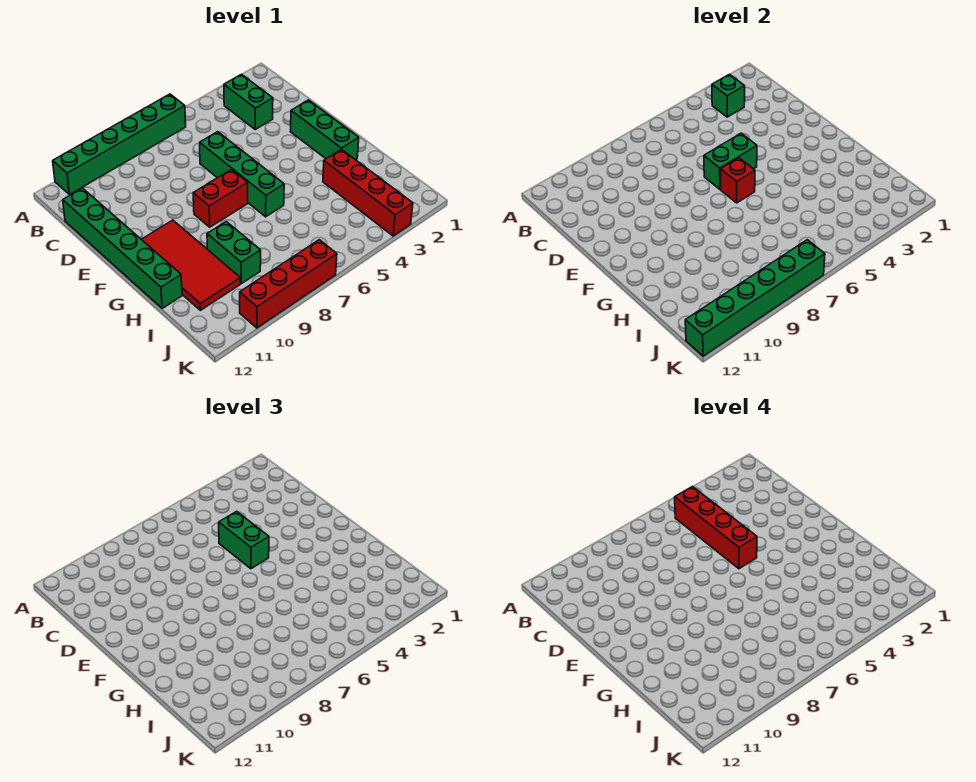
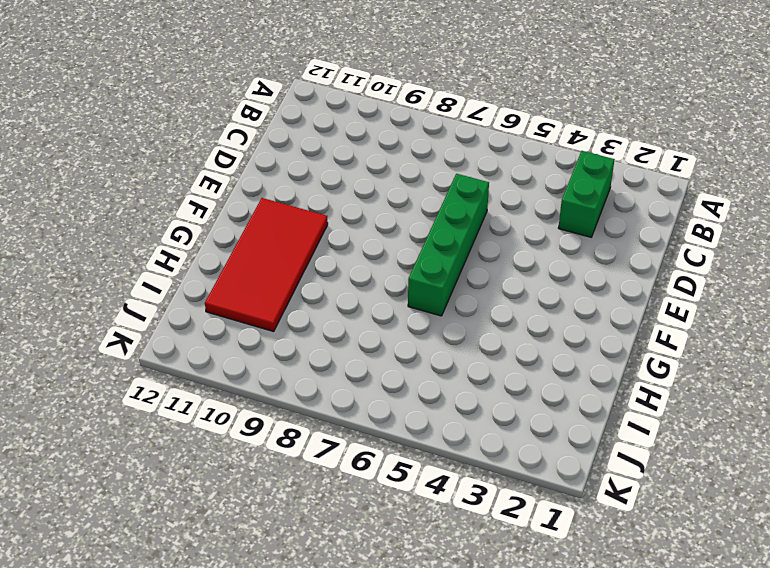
none -> green brick A6:A11 level 1
none -> green brick C12:H12 level 1
none -> green brick E2:G2 level 1

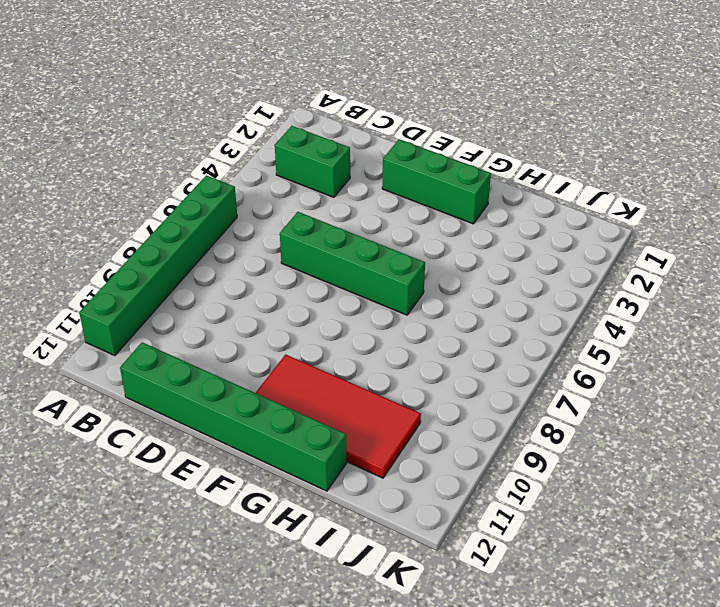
none -> red brick F7:F8 level 1
none -> red brick H3:K3 level 1
none -> green brick H9:I9 level 1

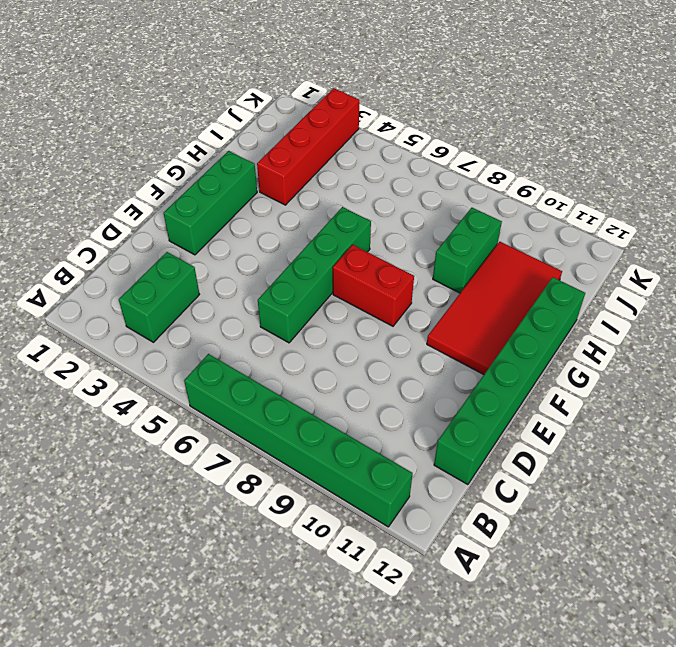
none -> red brick K7:K10 level 1
none -> green brick B3 level 2
none -> green brick E5:E6 level 2

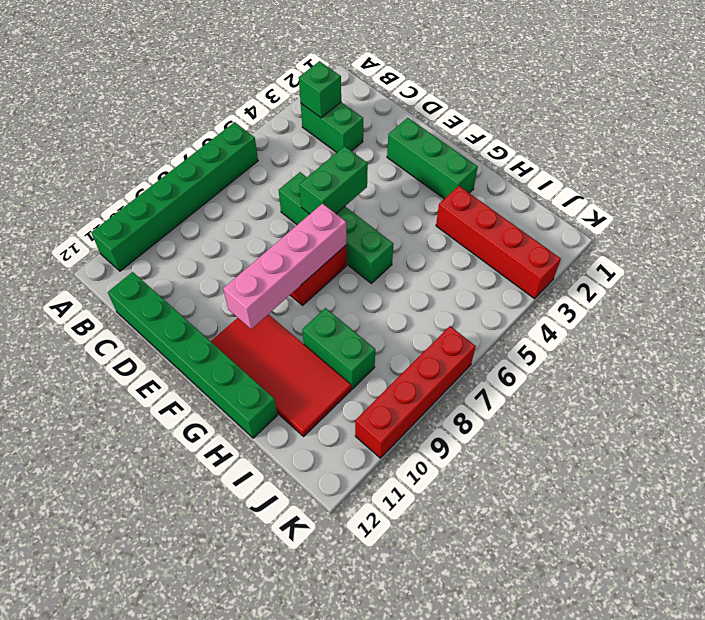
pink brick F7:F10 level 2 -> none
none -> red brick F6 level 2
none -> green brick K7:K12 level 2
none -> green brick D5:E5 level 3

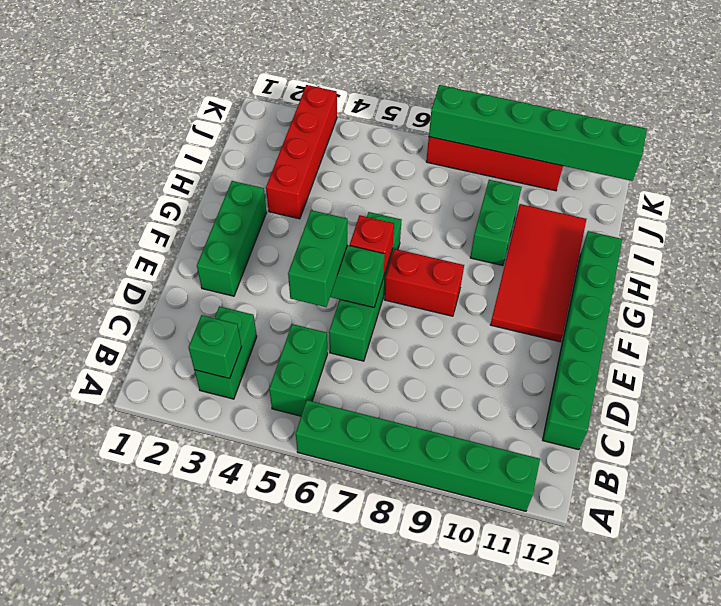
green brick B5:C5 level 1 -> none
none -> red brick B5:E5 level 4

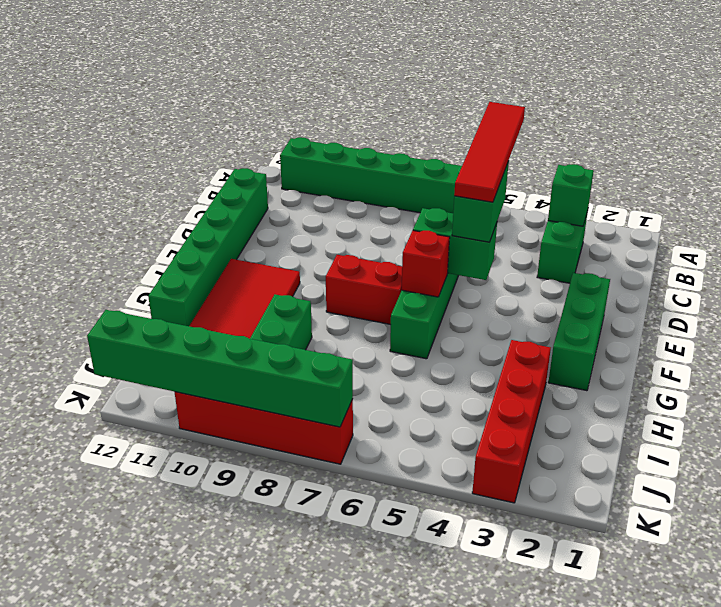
red tile B5:E5 level 4 -> red brick B5:E5 level 4

